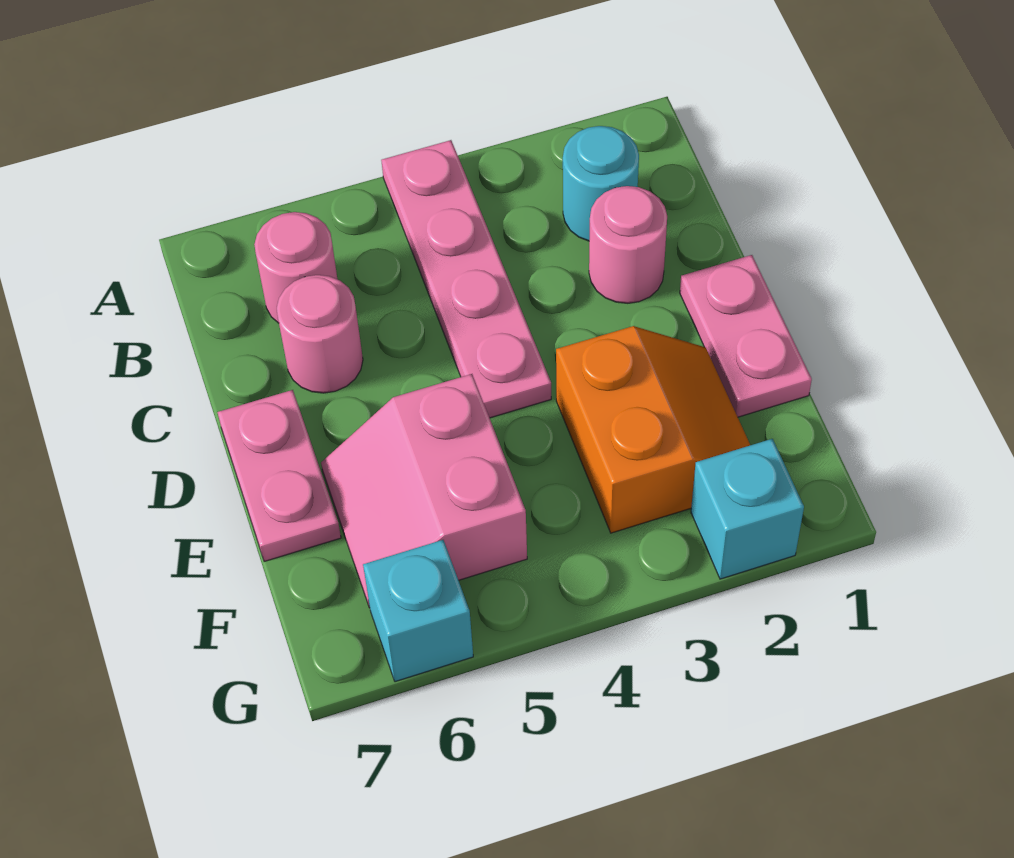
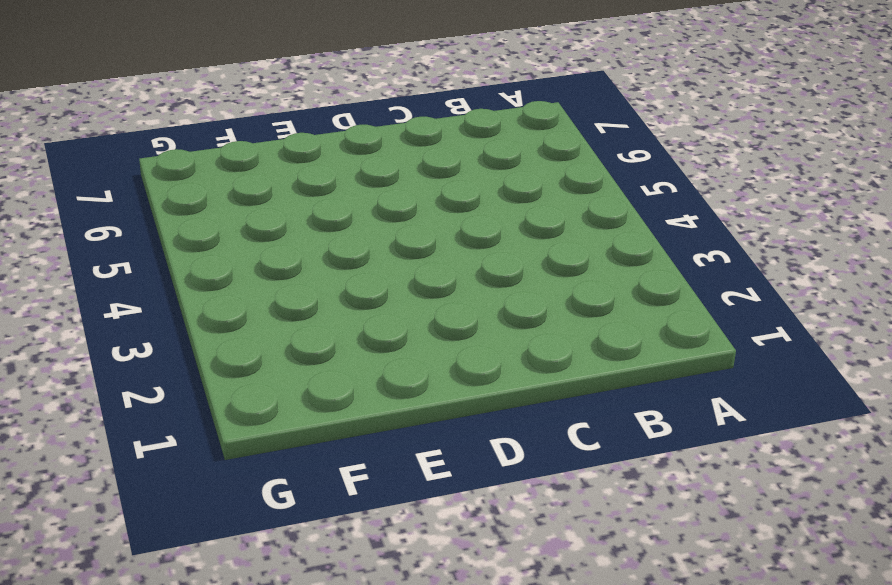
none -> pink plate A4:D4 level 1
none -> cyan round brick B2 level 1

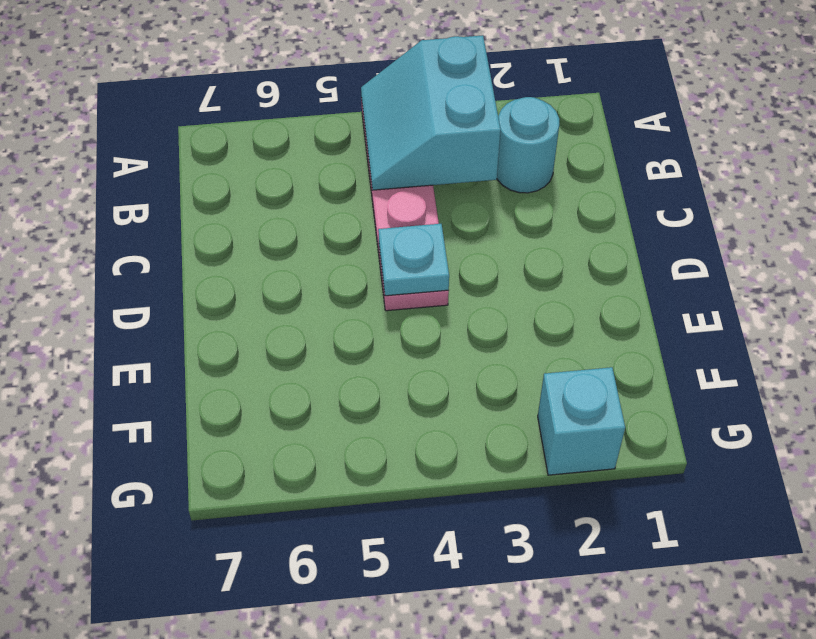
cyan slope A3:B4 level 2 top 3 -> none
cyan plate D4 level 2 -> none
none -> pink round brick B6 level 1
none -> pink round brick C2 level 1

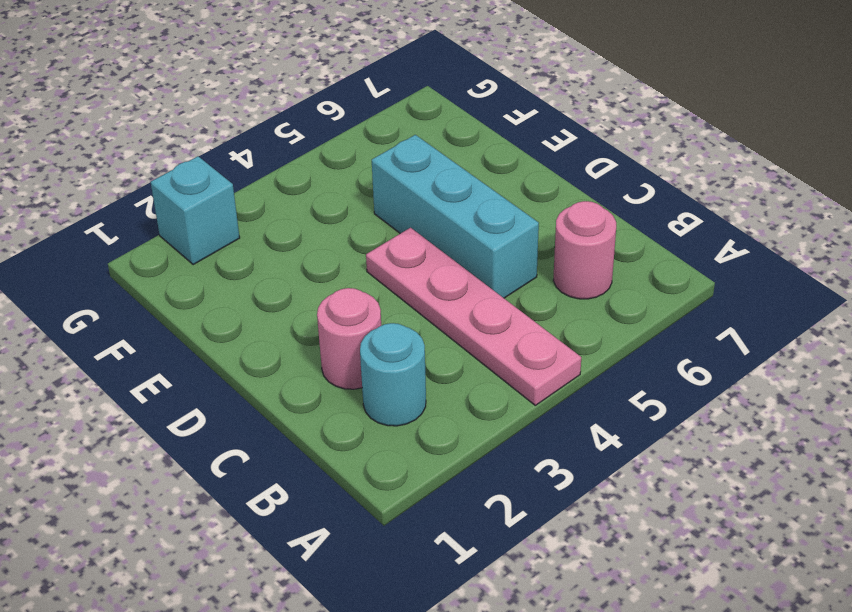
cyan brick C5:E5 level 1 -> pink slope E5:F6 level 1 top 5
none -> pink round brick C6 level 1
none -> pink plate D1:E1 level 1

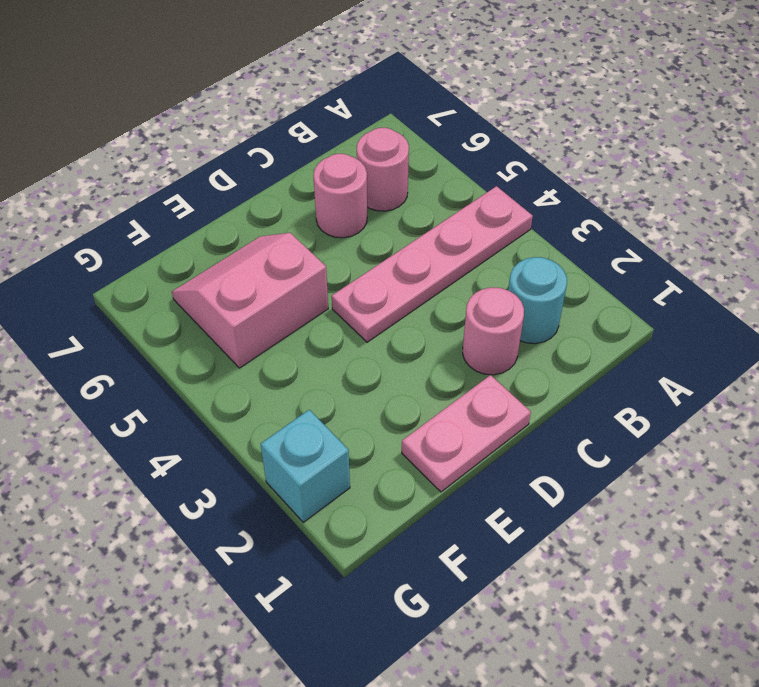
none -> pink plate D7:E7 level 1
none -> orange slope E2:F3 level 1 top 3

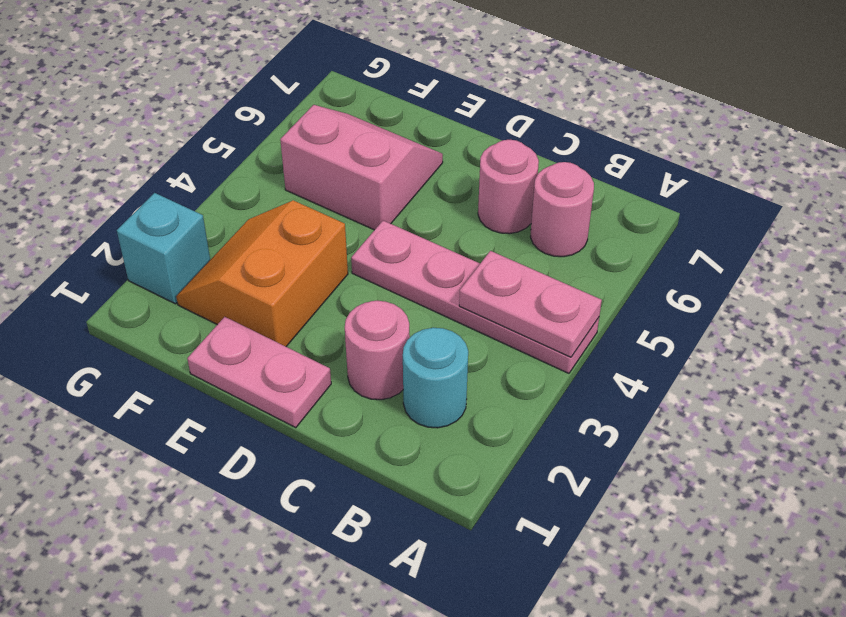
pink plate A4:B4 level 2 -> pink plate D7:E7 level 1
orange slope E2:F3 level 1 top E -> orange slope E2:F3 level 1 top 3
none -> cyan brick G6 level 1

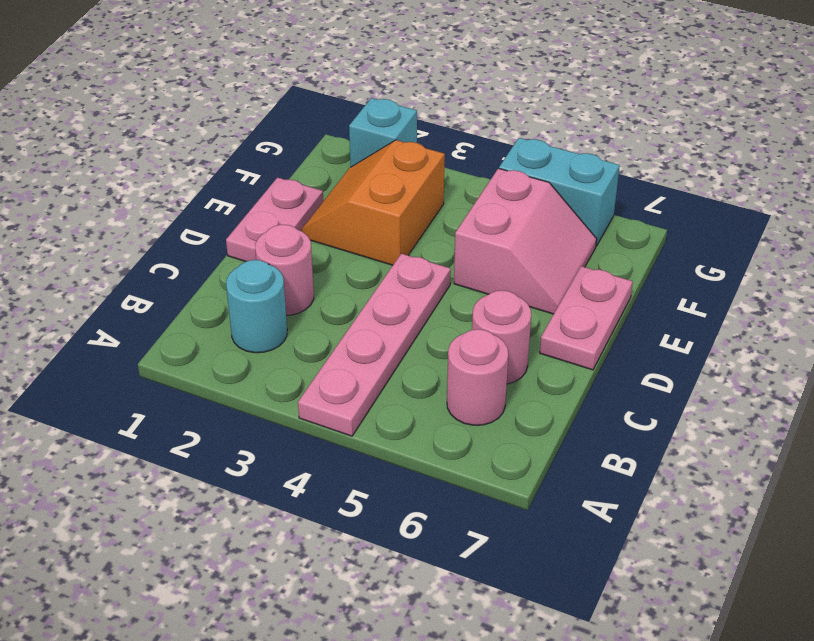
cyan brick G5:G6 level 1 -> cyan brick G6 level 1

